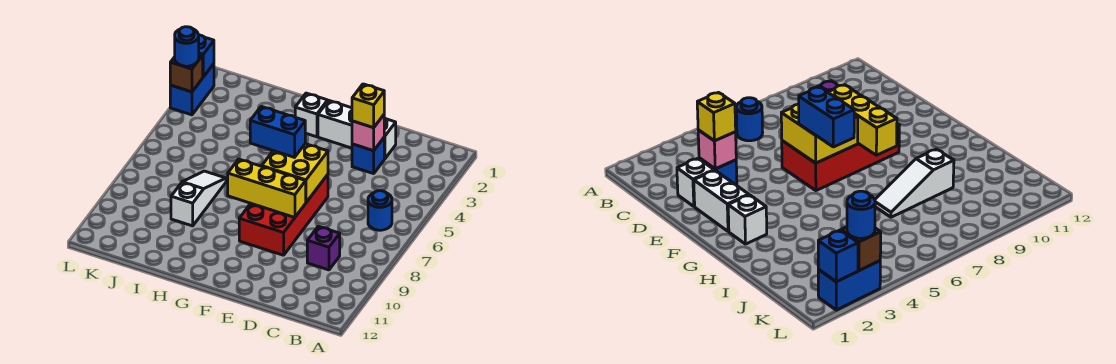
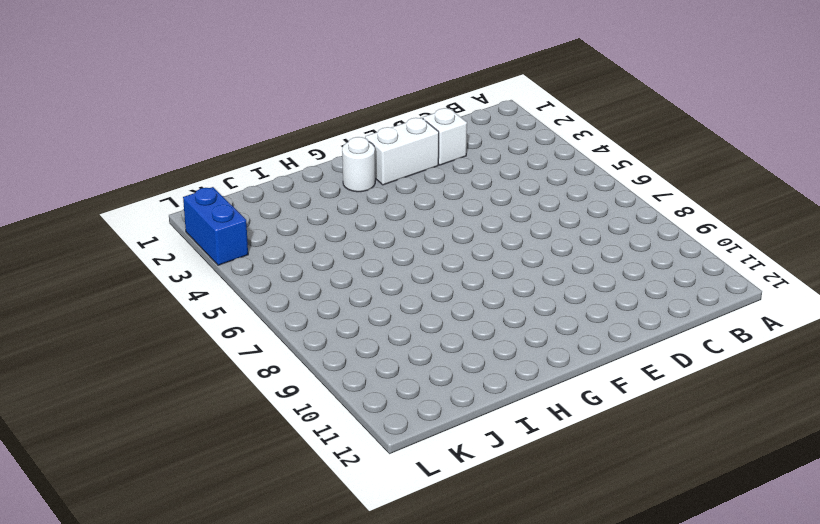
white round brick G2 level 1 -> white brick G2 level 1
none -> blue round brick B6 level 1
none -> purple brick C9 level 1
none -> blue brick D3 level 1

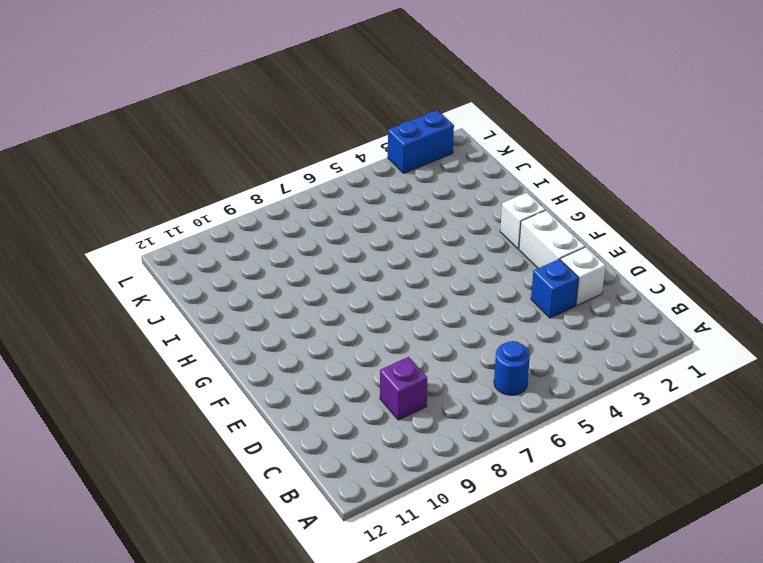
none -> red brick E6:F9 level 1
none -> white slope I7:I9 level 1 top 9
none -> pink brick D3 level 2

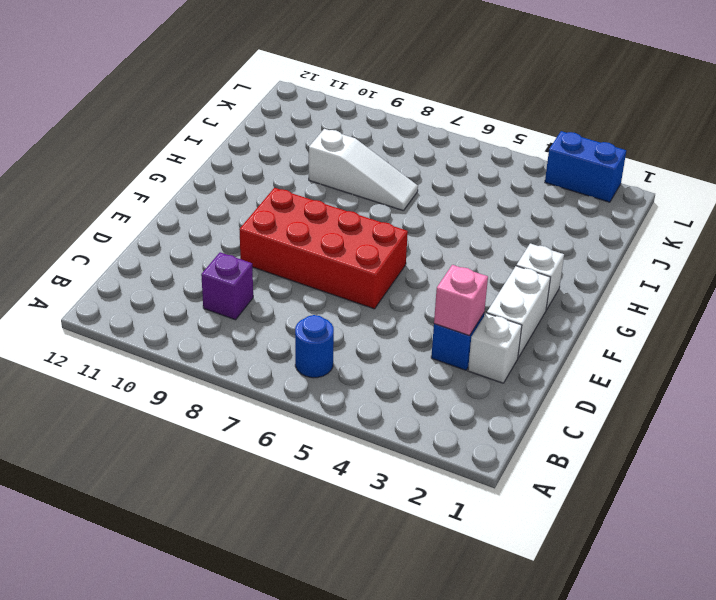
none -> yellow brick E6:F7 level 2
none -> yellow brick E8:G8 level 2
none -> blue brick L2 level 2

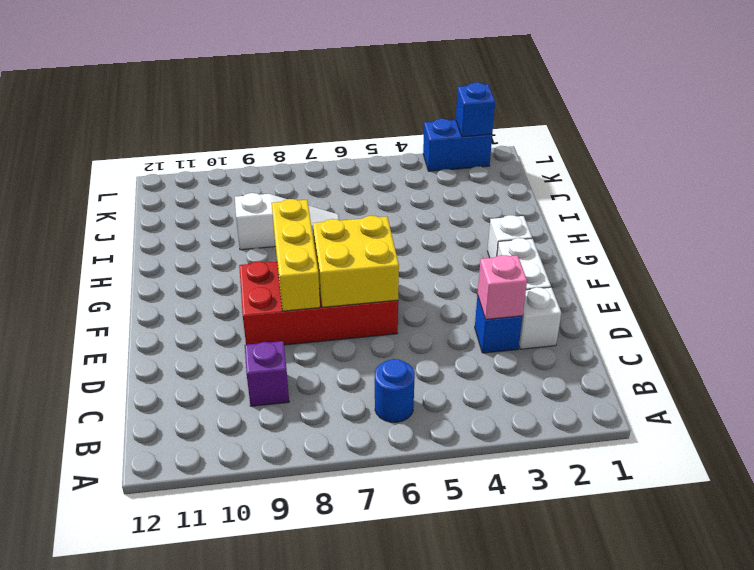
none -> brown brick L3 level 2
none -> yellow brick D3 level 3
none -> blue brick F6:G6 level 3

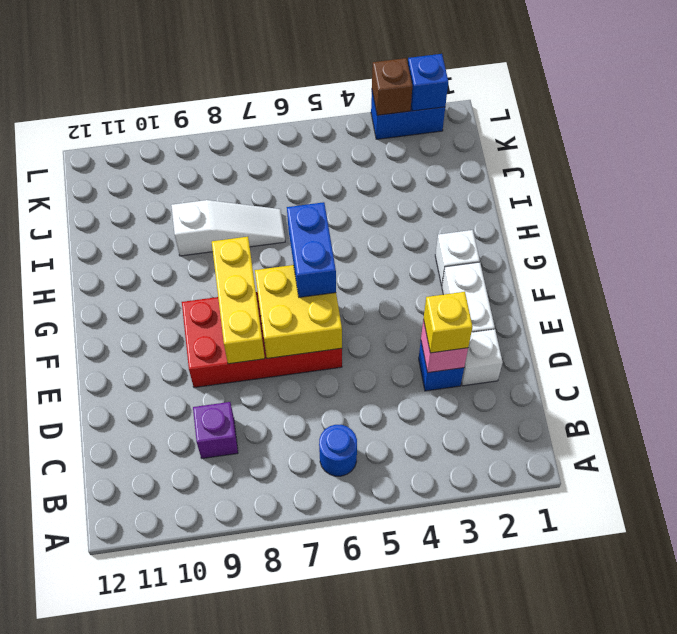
none -> blue round brick L3 level 3

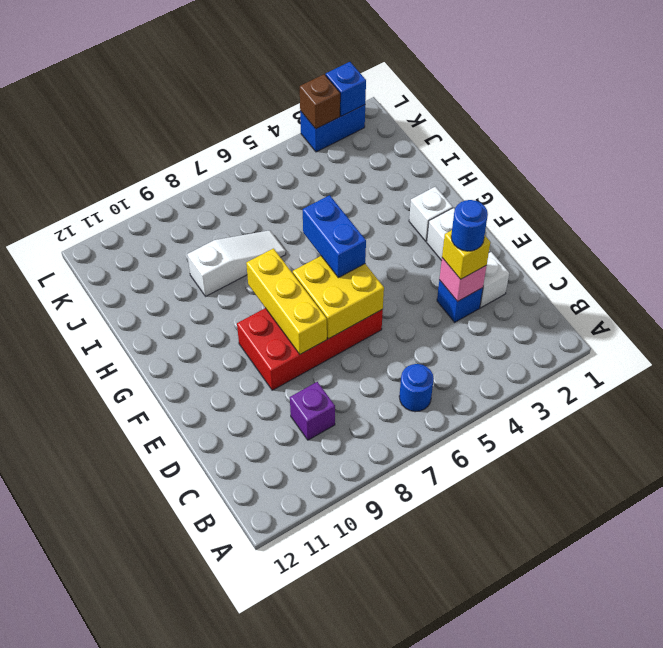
blue round brick D3 level 4 -> blue round brick L3 level 3

